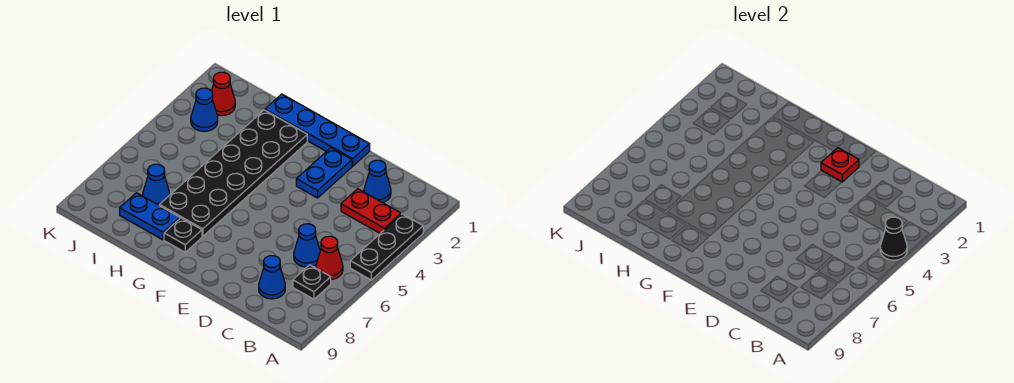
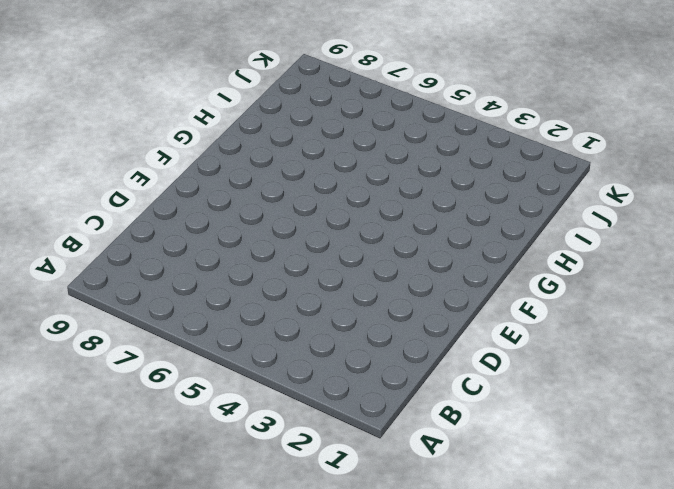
none -> black plate A3:A5 level 1
none -> red plate B3:C3 level 1
none -> red cone B6 level 1

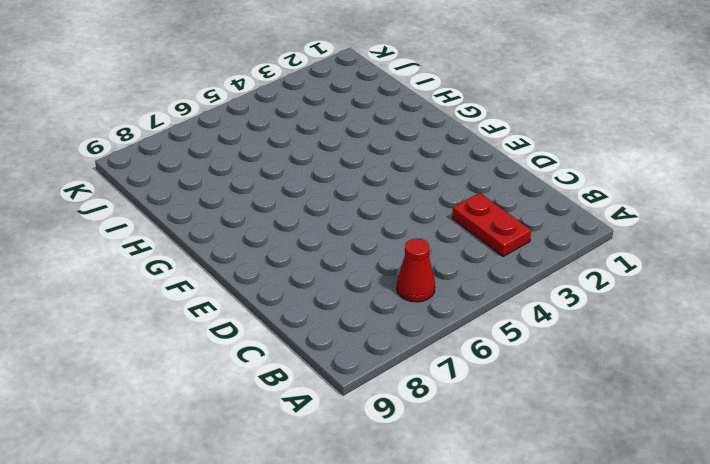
none -> black plate A3:A5 level 1
none -> black plate B7 level 1
none -> blue cone C2 level 1

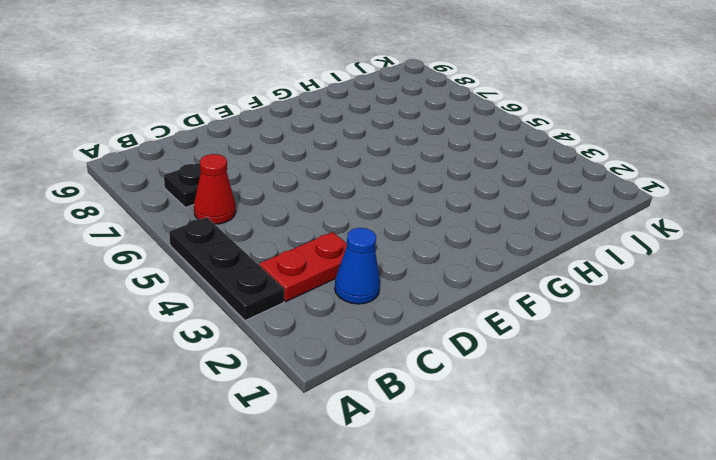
none -> blue cone C6 level 1
none -> blue cone C8 level 1
none -> blue plate E1:H1 level 1

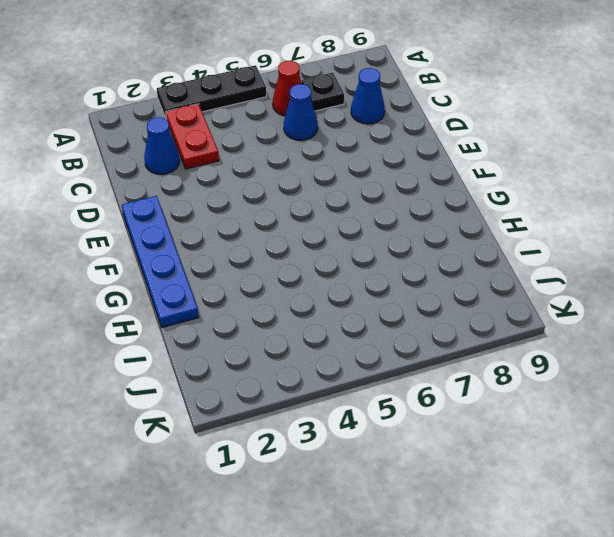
none -> blue plate E2:E3 level 1
none -> black plate G2:H7 level 1
none -> black plate G8 level 1

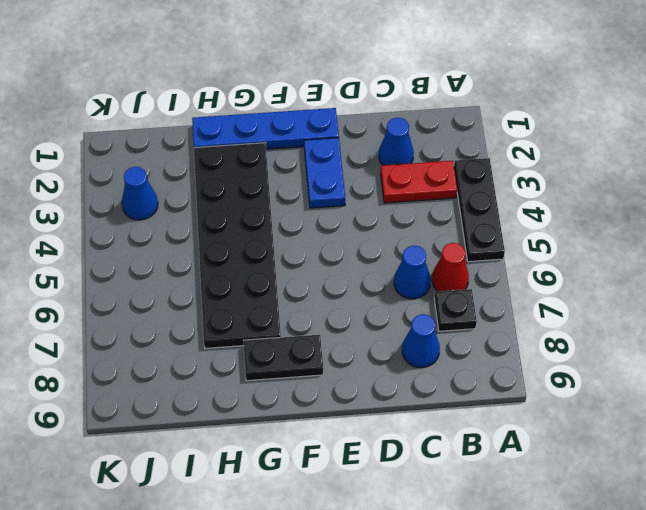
black plate F8:G8 level 1 -> black plate G8 level 1
none -> blue plate H8:I8 level 1
none -> blue cone I7 level 1
none -> red cone J2 level 1

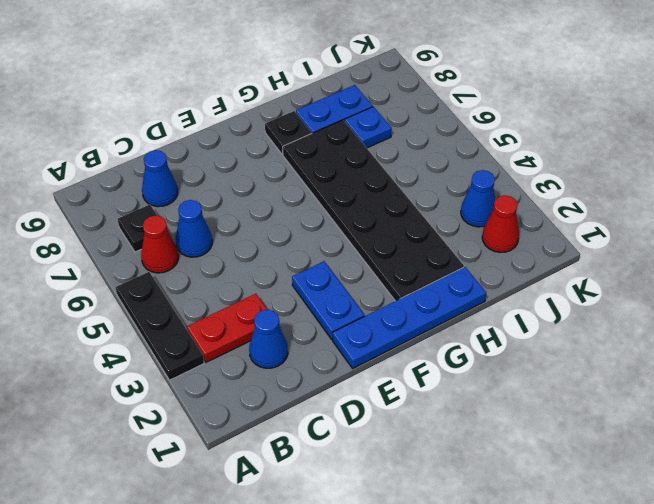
blue plate I7 level 1 -> blue cone I7 level 1
none -> black cone A4 level 2
none -> red plate E2 level 2

